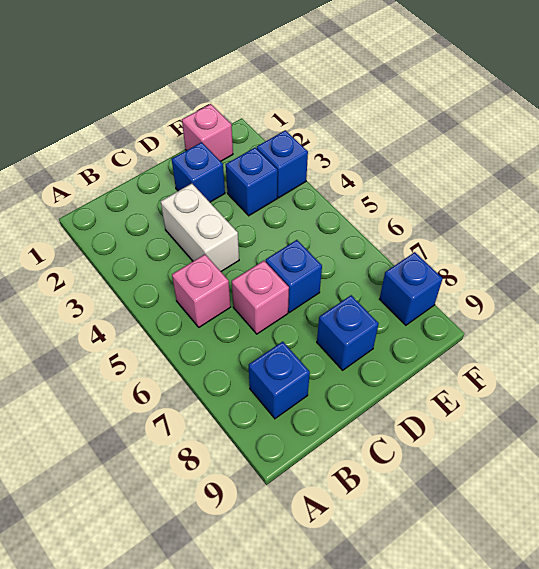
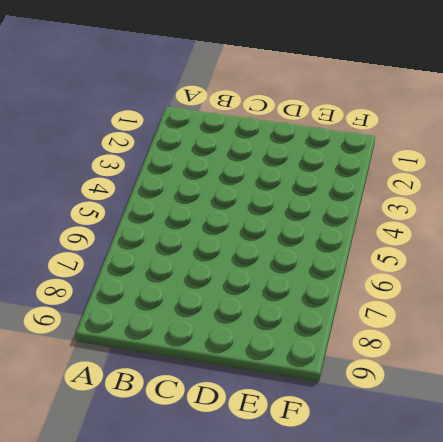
none -> pink brick B5 level 1
none -> blue brick B8 level 1

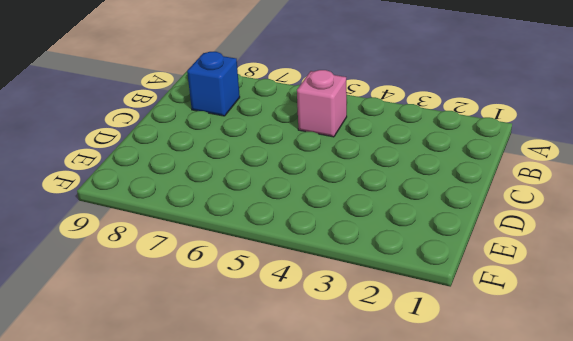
none -> white brick C3:C4 level 1
none -> pink brick C6 level 1

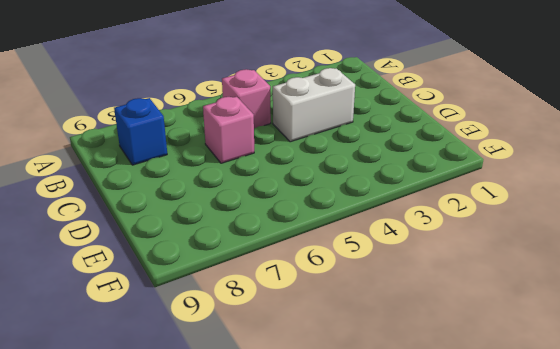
none -> blue brick D2 level 1
none -> blue brick D6 level 1

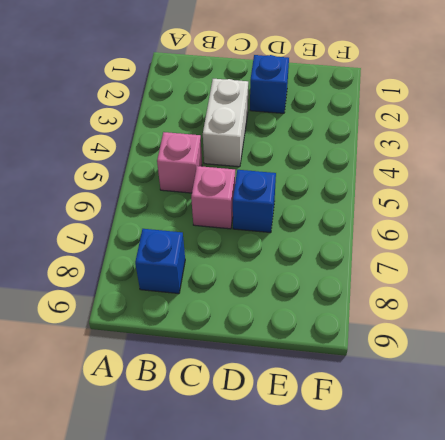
none -> blue brick D8 level 1
none -> pink brick E1 level 1

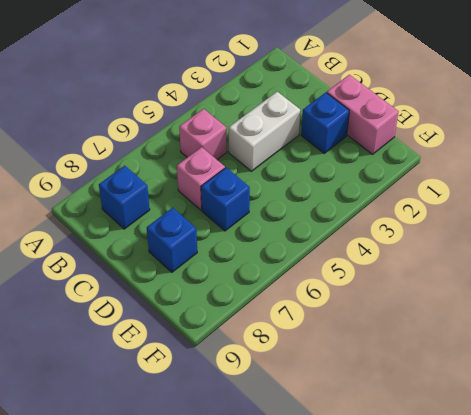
pink brick D1:E1 level 1 -> pink brick E1 level 1
none -> blue brick E3 level 1
none -> blue brick F3 level 1

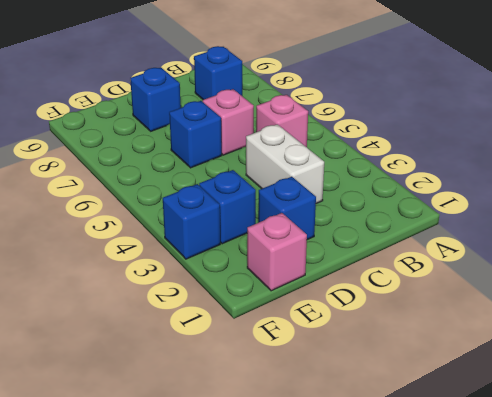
none -> blue brick F8 level 1

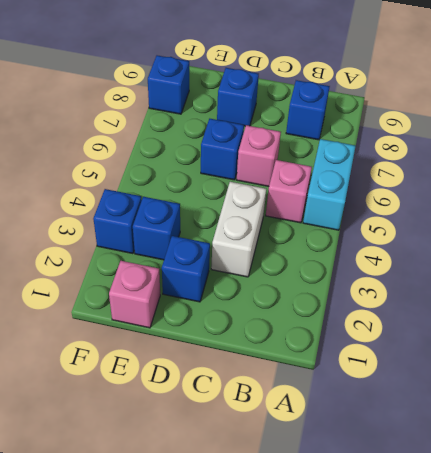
cyan brick A5:A6 level 1 -> none

